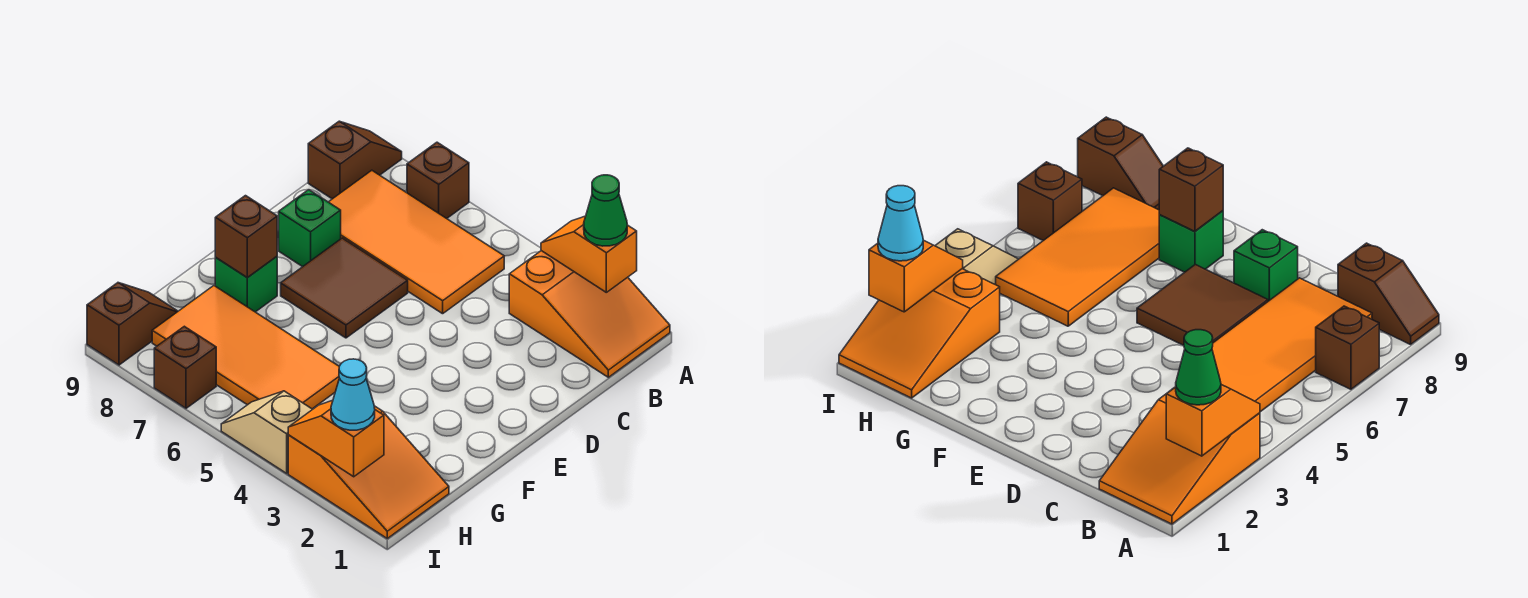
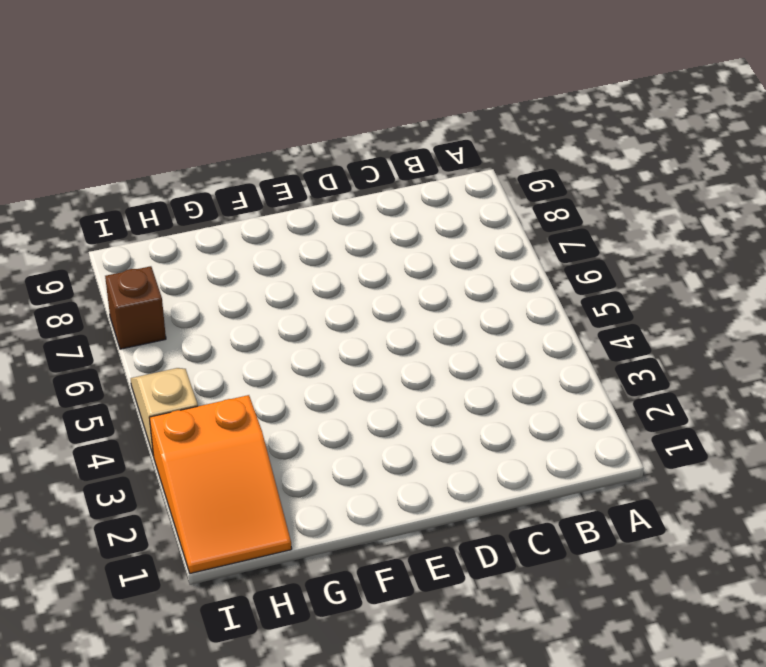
none -> orange slope A1:B3 level 1 top 3
none -> brown brick A7 level 1
none -> brown slope A9:B9 level 1 top B

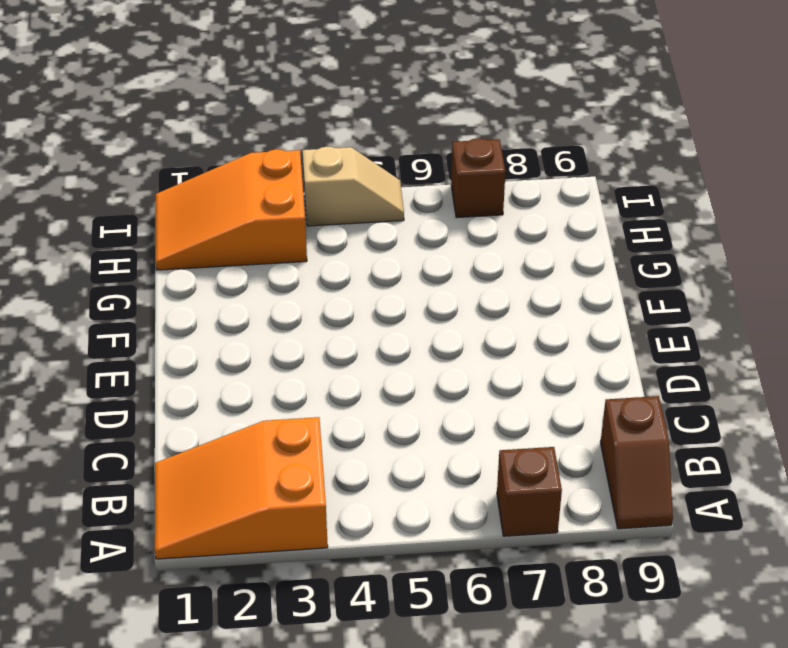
none -> orange tile B5:C8 level 1
none -> brown tile D6:E7 level 1
none -> green brick D8 level 1

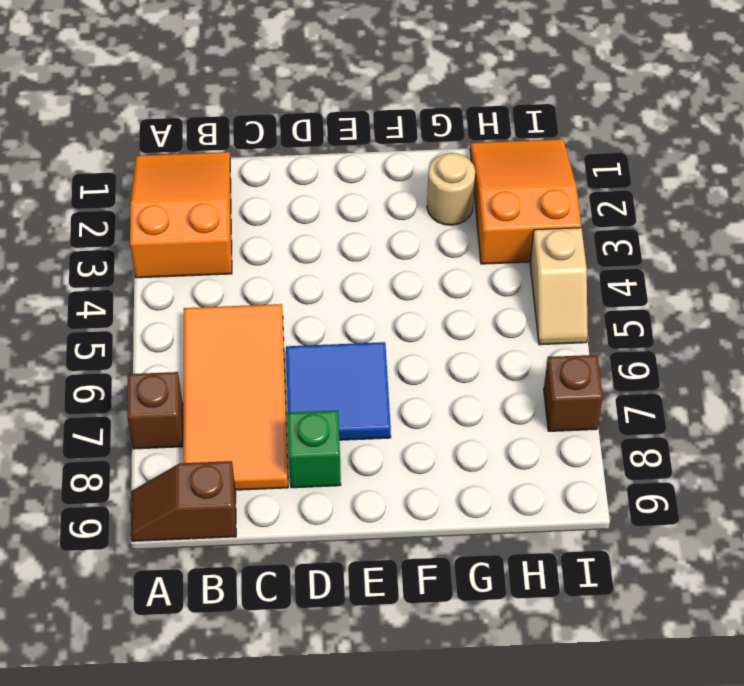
blue tile D6:E7 level 1 -> brown tile D6:E7 level 1
tan round brick G2 level 1 -> none
none -> green brick F8 level 1
none -> orange tile G5:H8 level 1
none -> brown slope H9:I9 level 1 top I

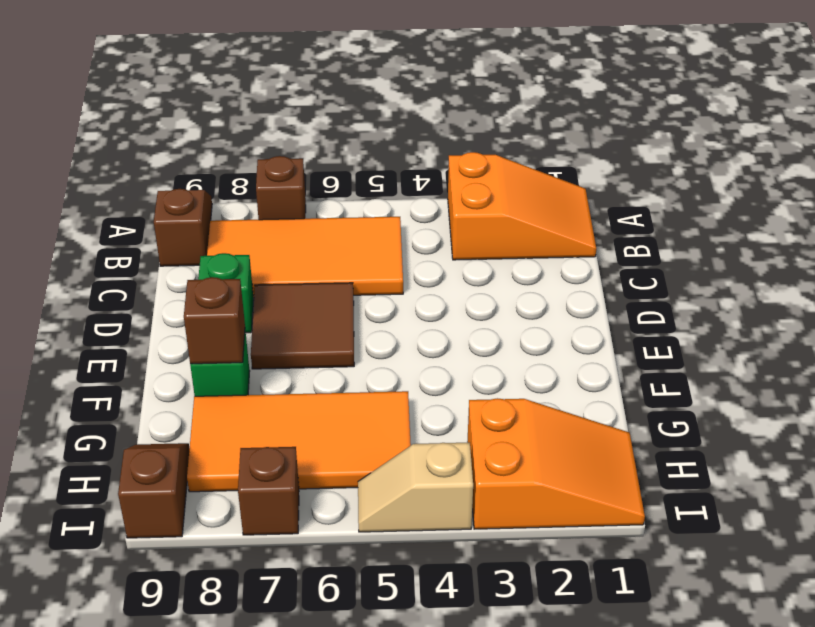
none -> orange slope A2:A3 level 2 top 2
none -> orange slope I2:I3 level 2 top 2
none -> green cone A2 level 3

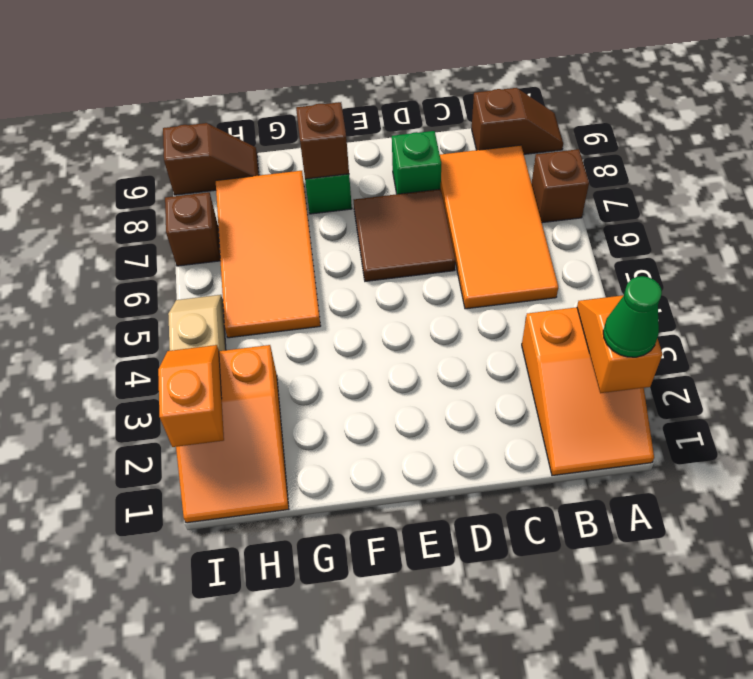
none -> cyan cone I2 level 3

